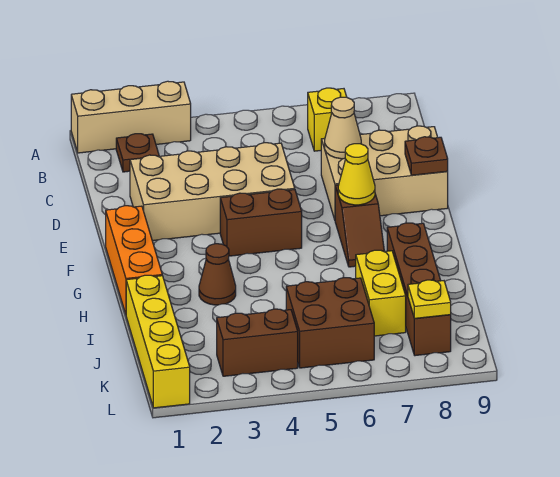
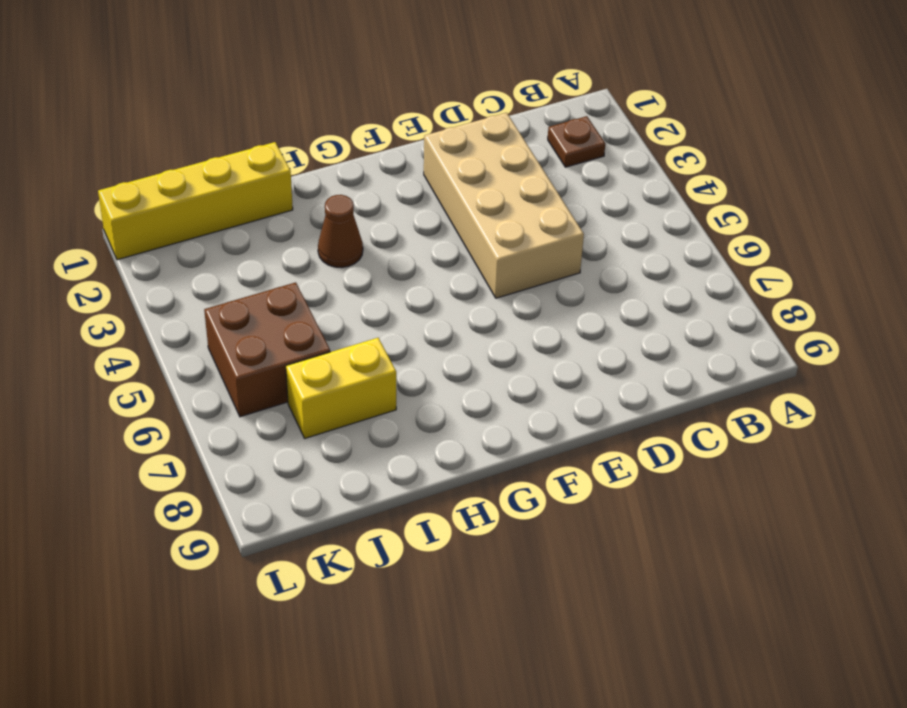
none -> tan brick A1:A3 level 1
none -> yellow brick B7 level 1
none -> tan brick D7:E9 level 1

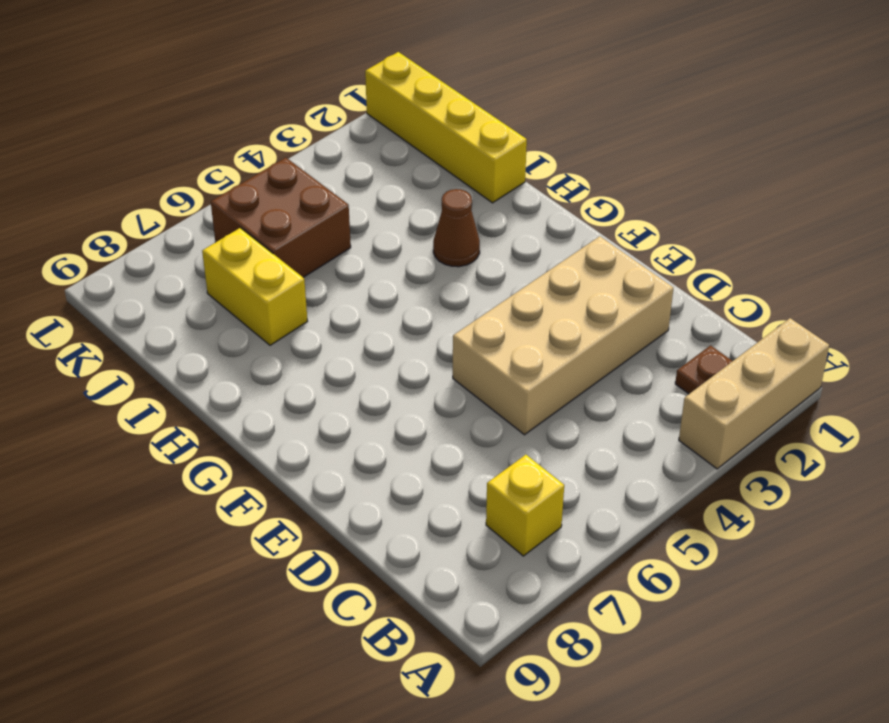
none -> tan brick D7:E9 level 1
none -> orange brick F1:H1 level 1
none -> brown brick F4:F5 level 1

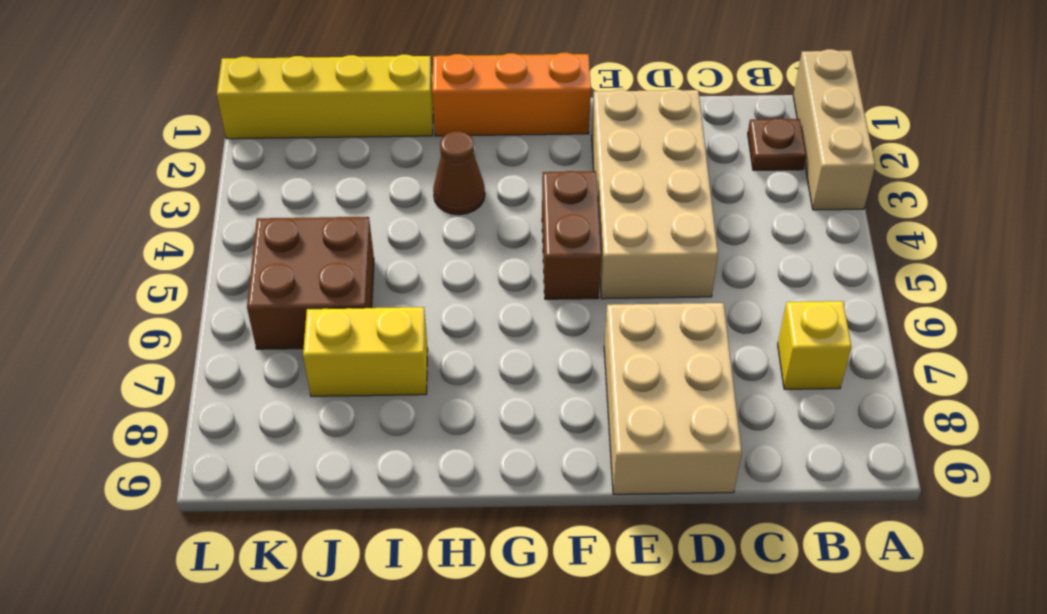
none -> brown slope F7:G7 level 1 top F
none -> brown brick H8:K8 level 1
none -> brown brick K3:K4 level 1

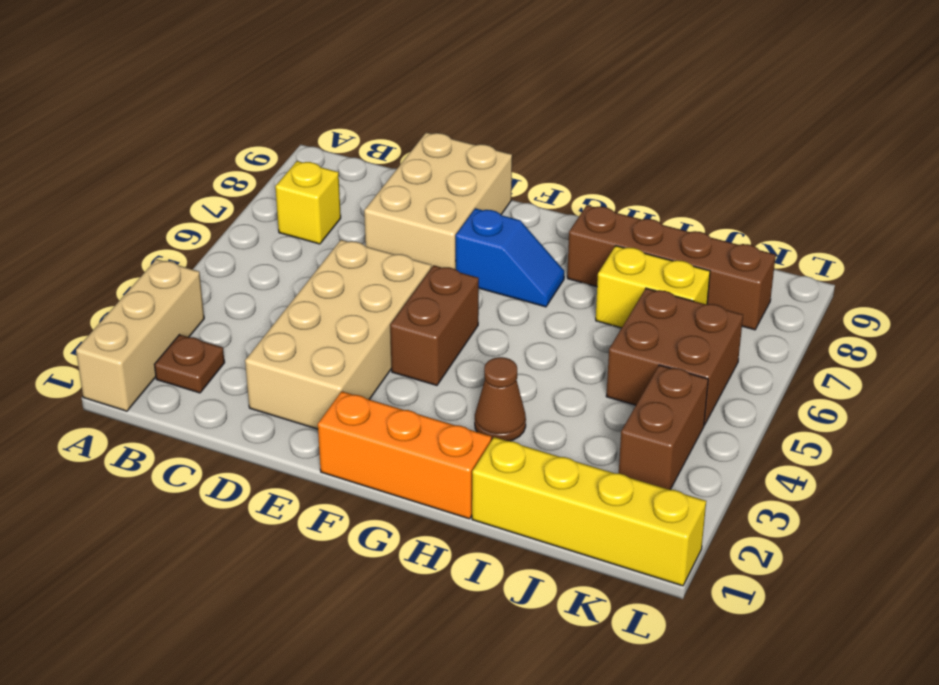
blue slope F7:G7 level 1 top F -> brown slope F7:G7 level 1 top F
none -> tan cone D7 level 2
none -> brown plate E9 level 2
none -> yellow cone F7 level 2

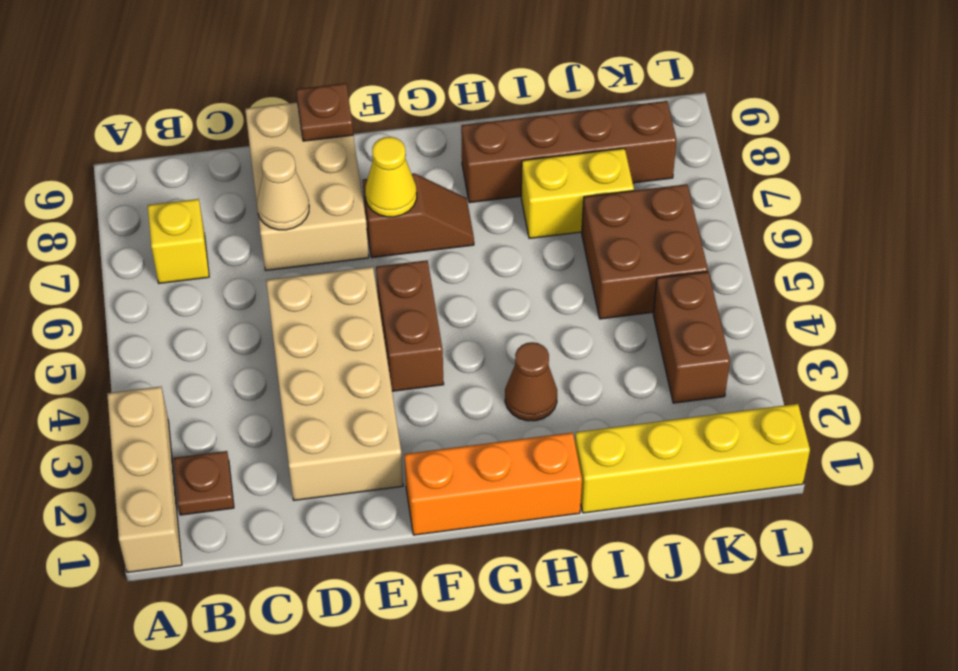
none -> yellow plate K8 level 2

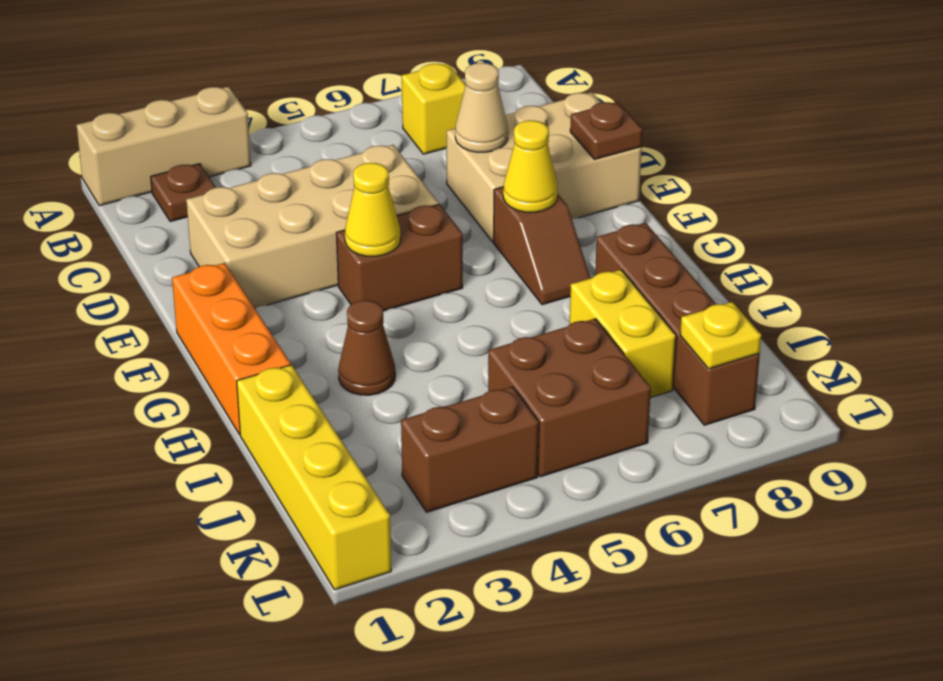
yellow cone F4 level 2 -> none

